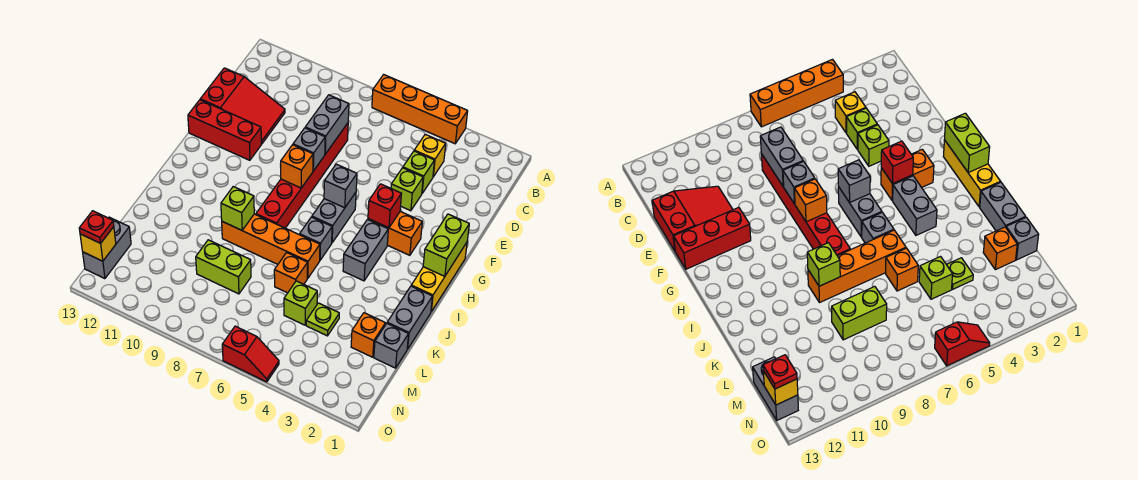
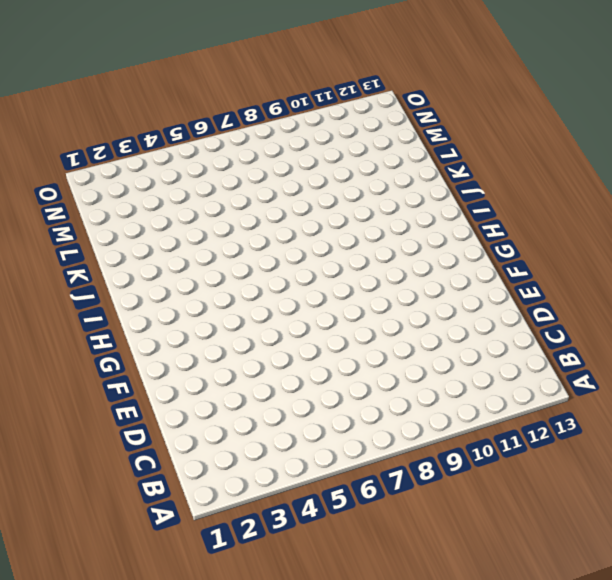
none -> orange brick A4:A7 level 1
none -> yellow brick C4 level 1
none -> lime brick D4 level 1
none -> red brick D8:I8 level 1

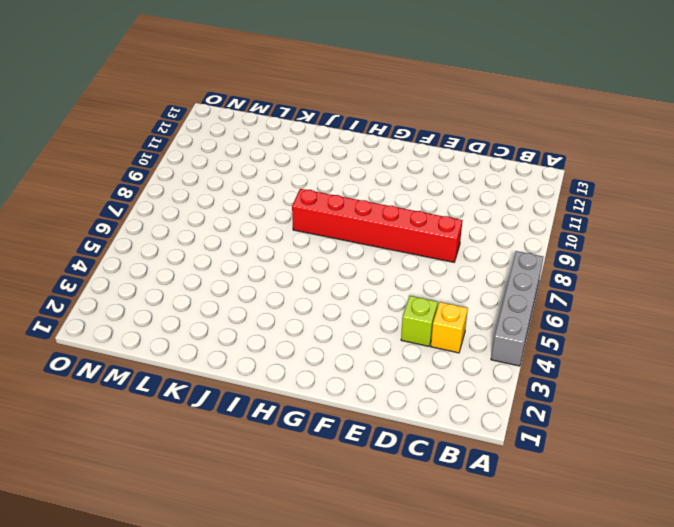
grey brick A4:A7 level 1 -> orange brick A4:A7 level 1
none -> red slope D11:E13 level 1 top 13
none -> lime brick E4 level 1
none -> red brick F11:F13 level 1
none -> yellow brick G1:I1 level 1

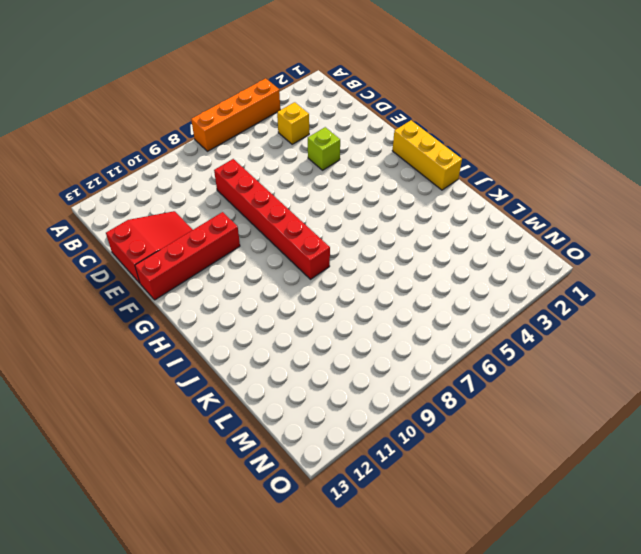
red brick F10:F13 level 1 -> red brick F11:F13 level 1
none -> lime brick D4 level 1
none -> orange brick G3:G4 level 1
none -> grey brick G6:H6 level 1
none -> grey brick H4:I4 level 1

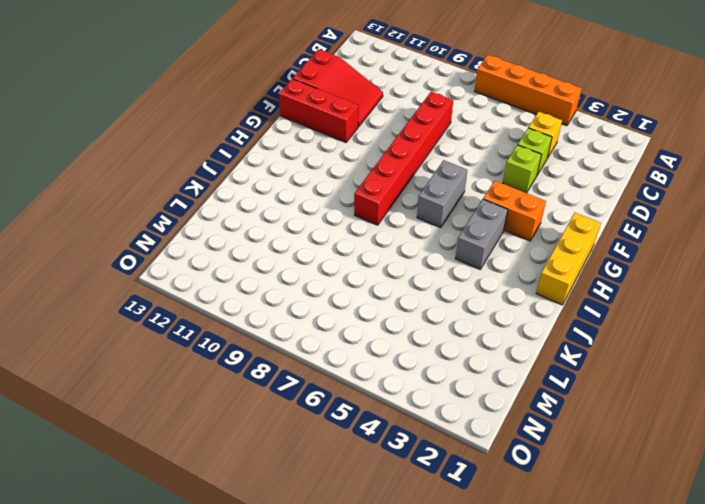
none -> grey brick I6 level 1
none -> grey brick J1:K1 level 1
none -> orange brick J6:J9 level 1
none -> orange brick K6 level 1

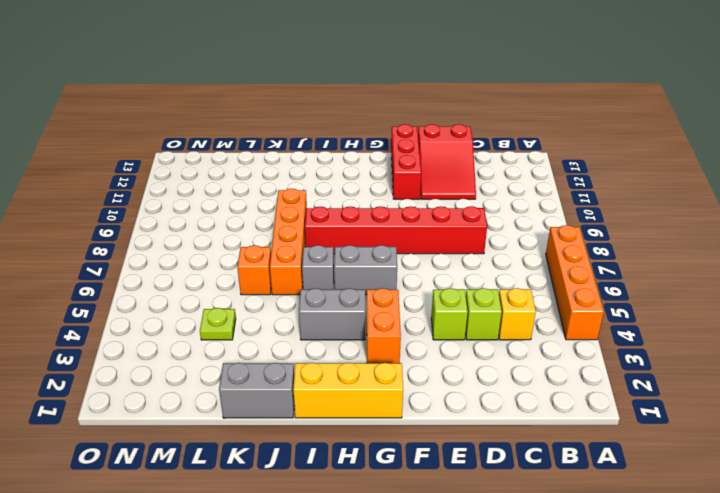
none -> grey brick L1 level 1
none -> orange brick L2 level 1
none -> lime brick L5 level 1
none -> lime brick L8:L9 level 1

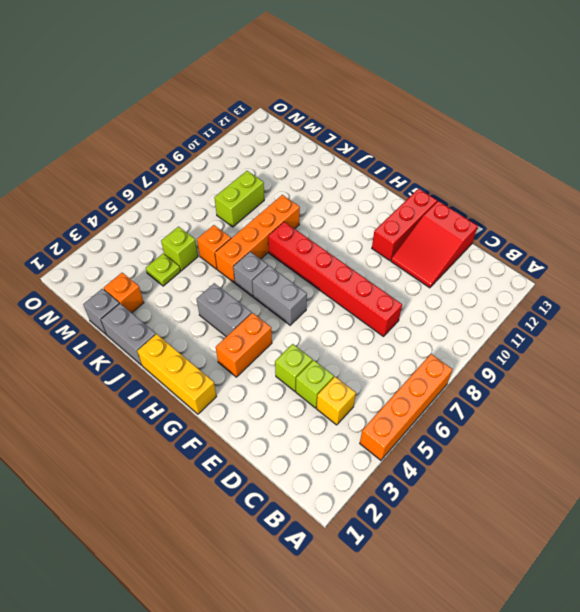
none -> grey brick M13:N13 level 1
none -> red slope O5:O6 level 1 top 6
none -> grey brick D8:E8 level 2
none -> grey brick F8 level 2

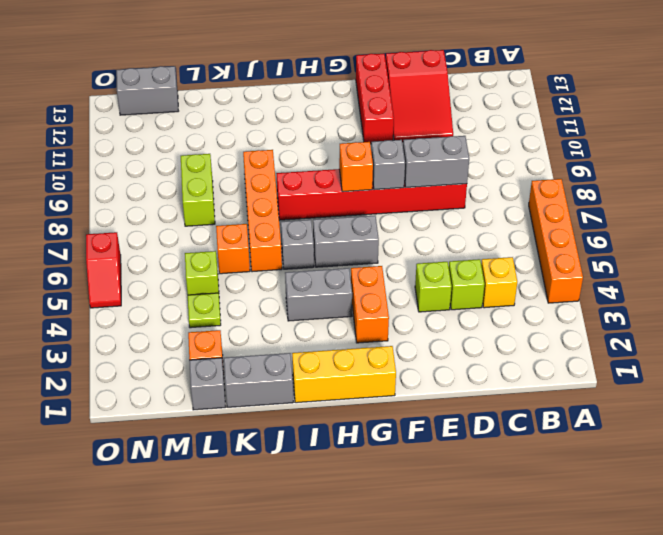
none -> lime brick G1:H1 level 2
none -> red brick G4 level 2
none -> grey brick G6 level 2
none -> lime brick J9 level 2

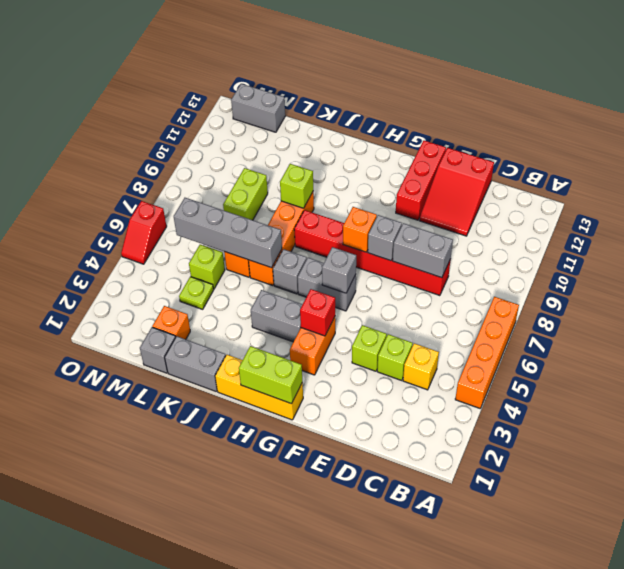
grey brick J6:M6 level 2 -> none
none -> yellow brick N13 level 2
none -> red plate N13 level 3

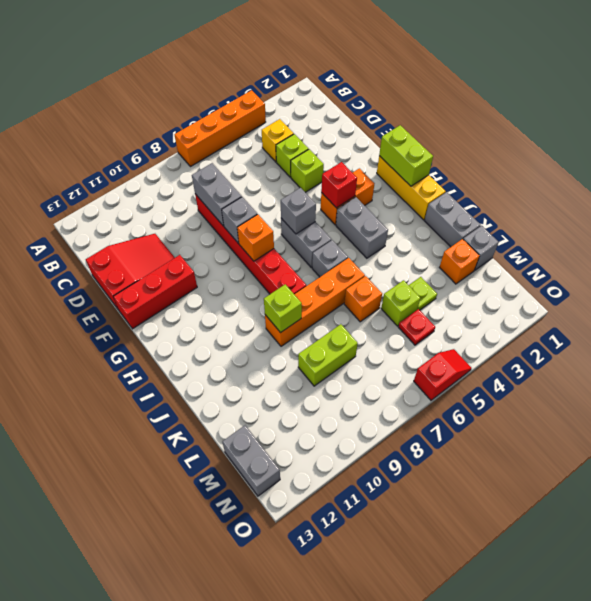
red plate M5 level 1 -> red plate N13 level 3
none -> yellow brick N13 level 2

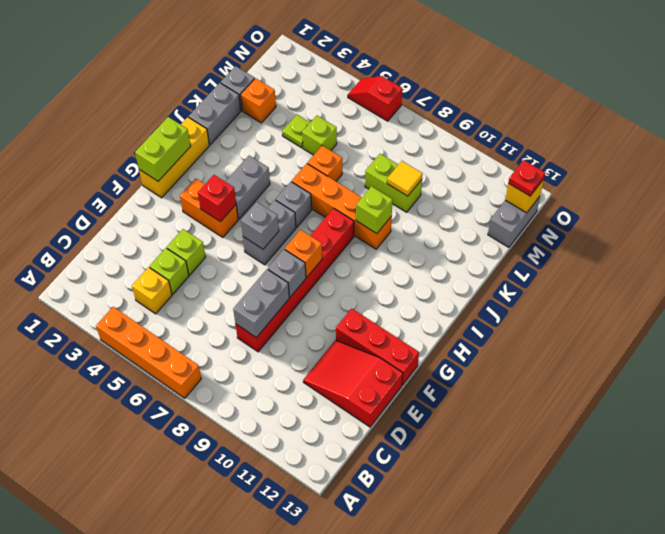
yellow tile L9 level 2 -> none

